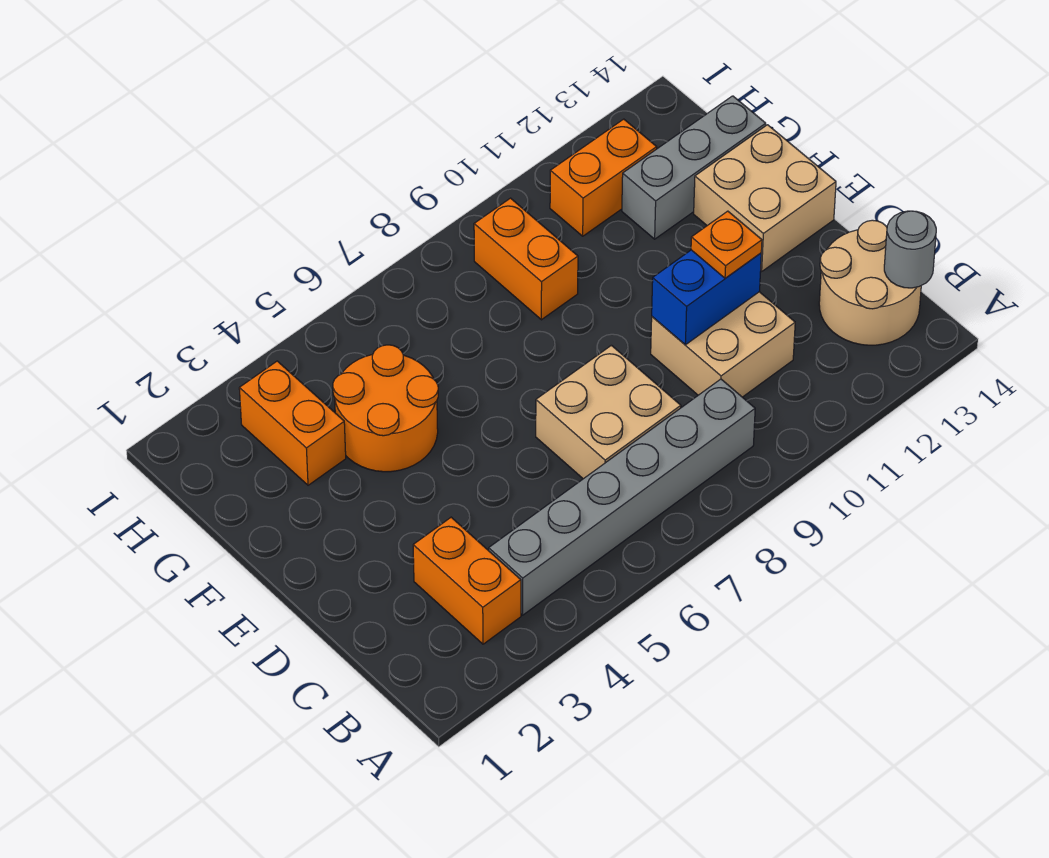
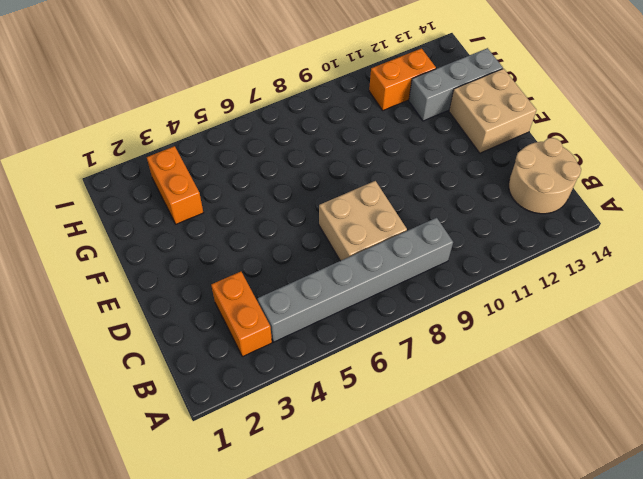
none -> tan brick C10:D11 level 1
none -> orange round brick F4:G5 level 1
none -> orange brick G9:H9 level 1

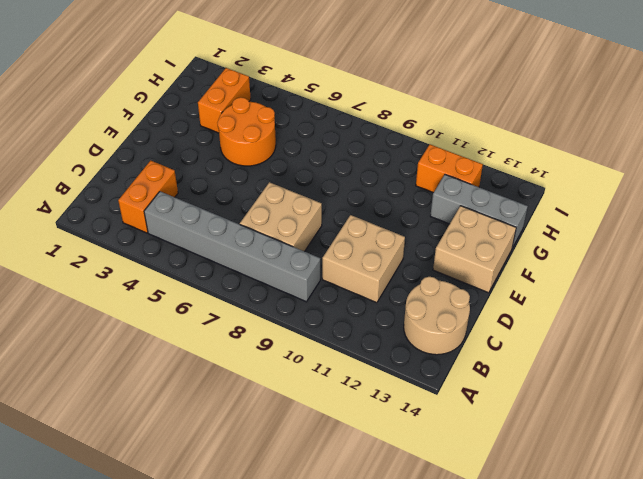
none -> orange brick G9:H9 level 1
none -> grey round brick B14 level 2
none -> blue brick D10:D11 level 2

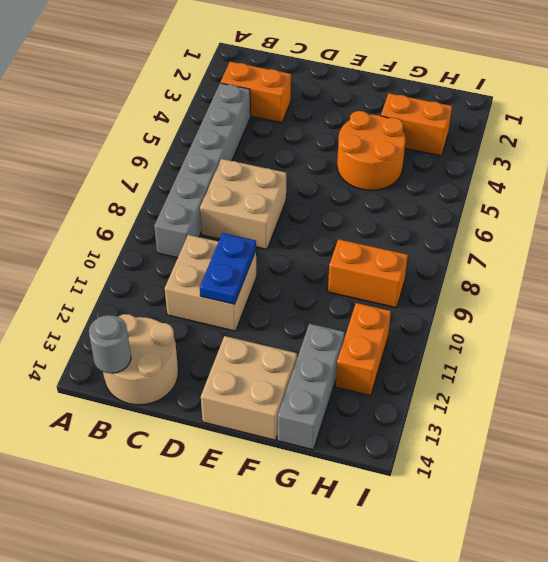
blue plate D10:D11 level 2 -> blue brick D10:D11 level 2
none -> orange plate D11 level 3

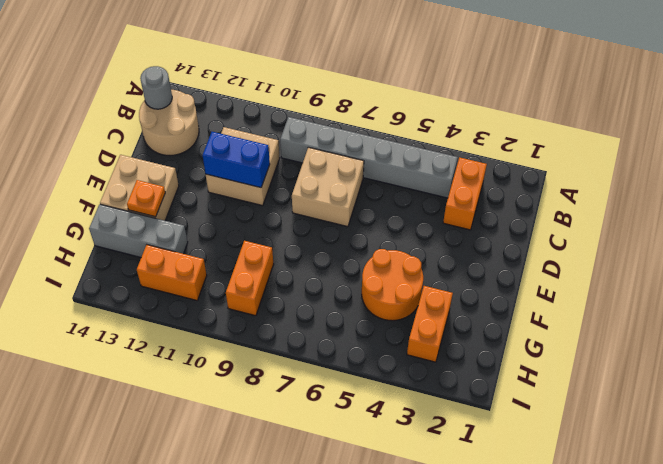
orange plate F13 level 2 -> orange plate D11 level 3

